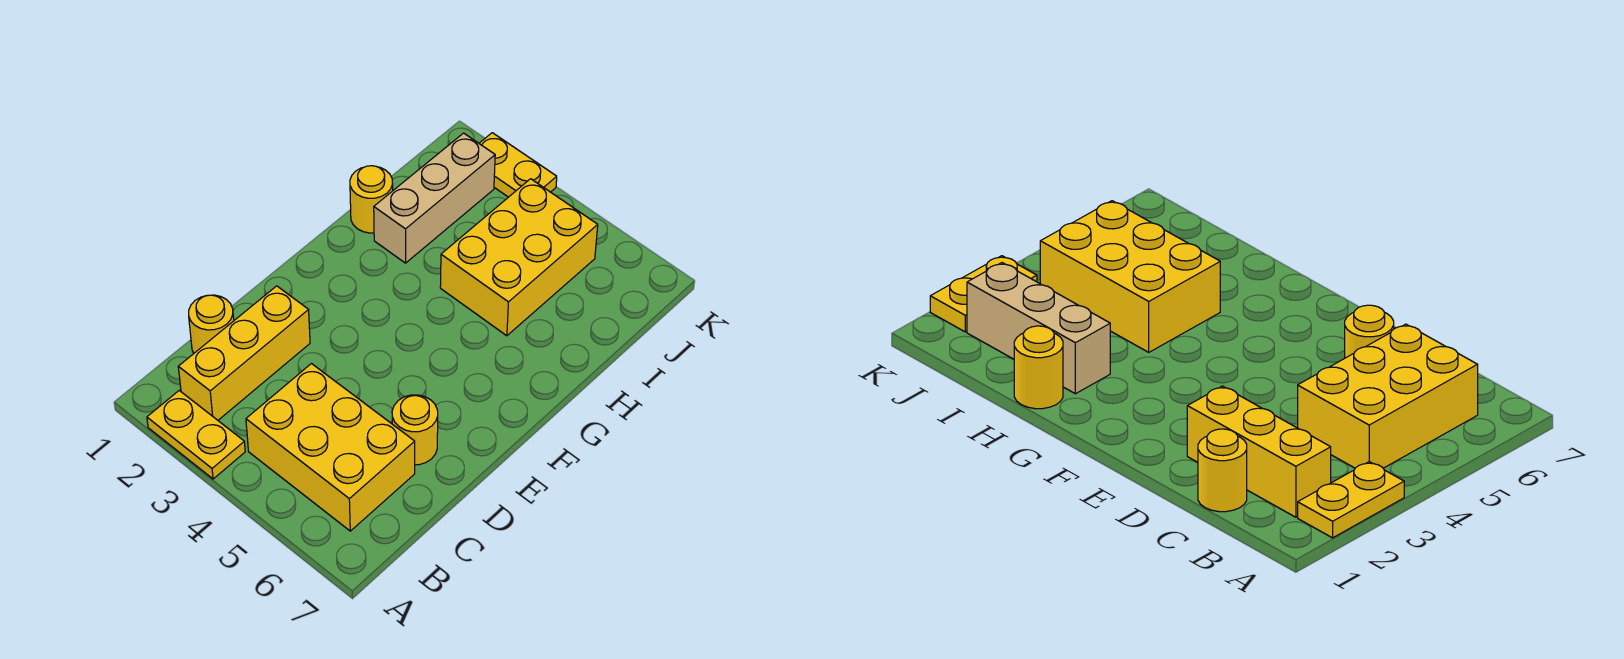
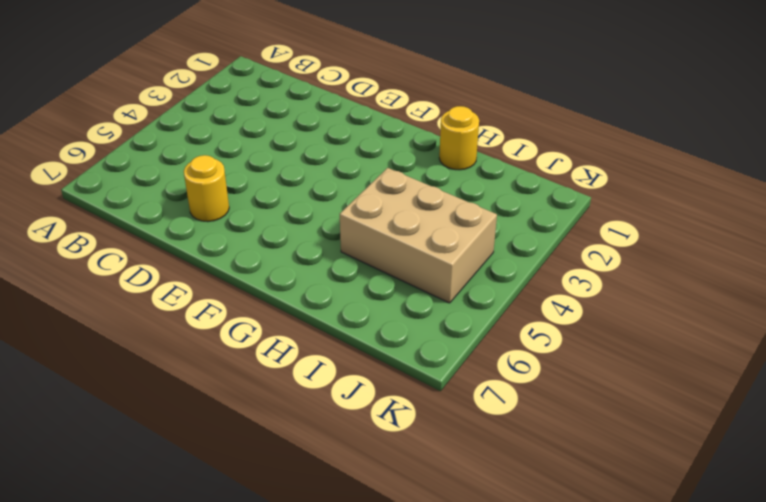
tan brick H4:J5 level 1 -> yellow brick H4:J5 level 1
none -> yellow plate A2:A3 level 1
none -> yellow brick B2:D2 level 1

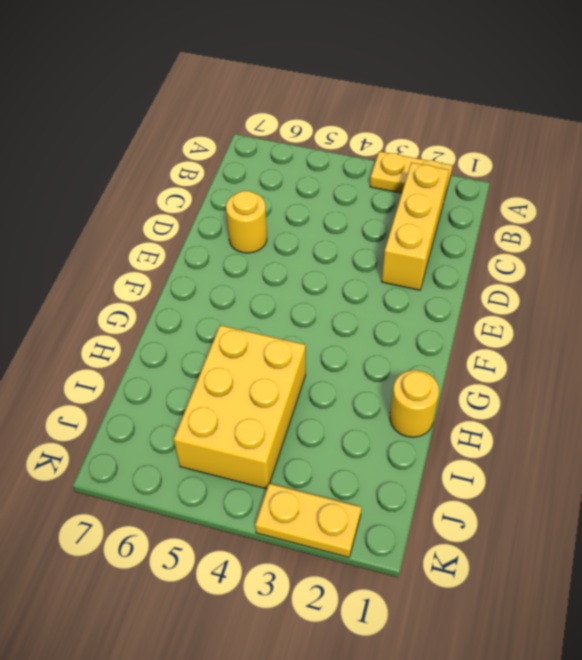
none -> yellow brick B4:C6 level 1
none -> yellow round brick C1 level 1

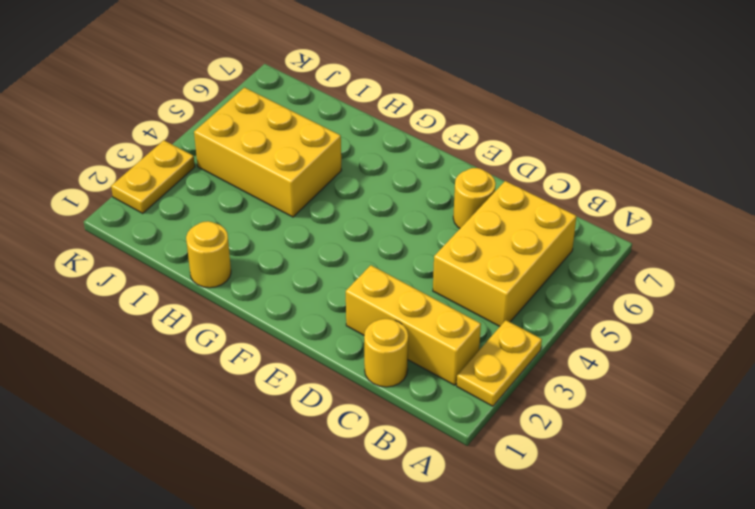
none -> tan brick H2:J2 level 1

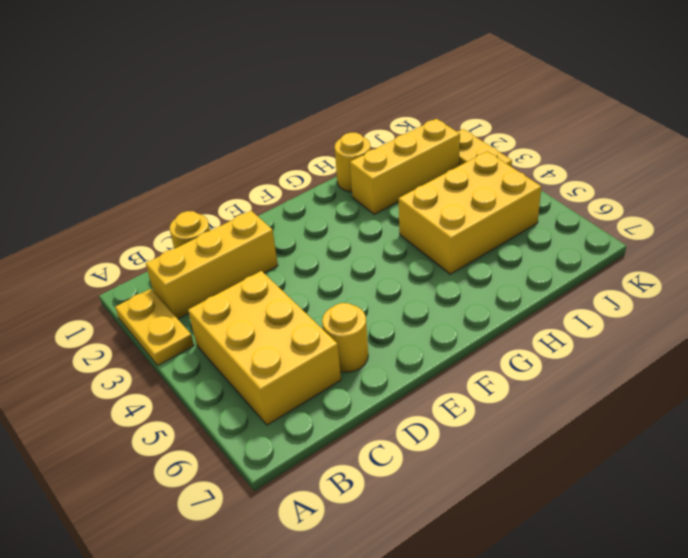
yellow brick H2:J2 level 1 -> tan brick H2:J2 level 1

